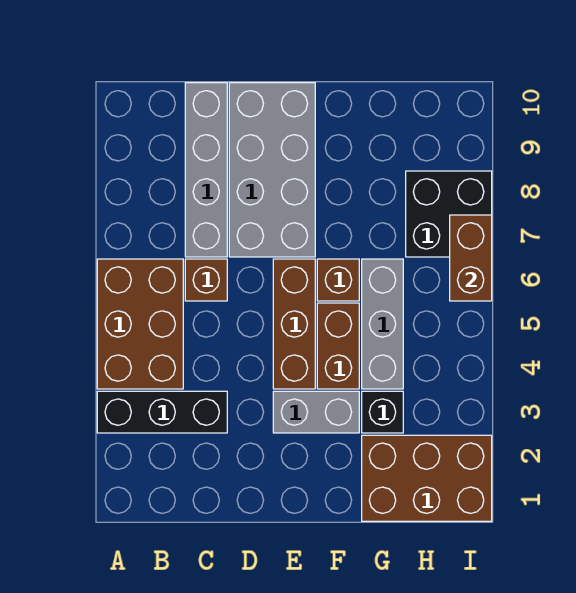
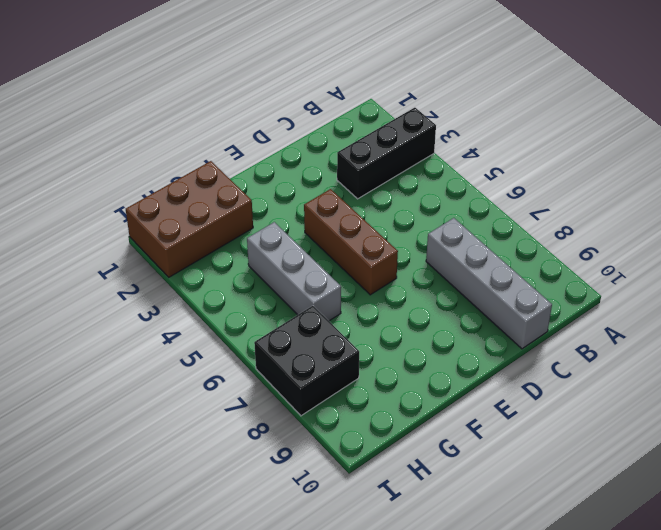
none -> brown brick A4:B6 level 1
none -> brown brick C6 level 1
none -> grey brick D7:E10 level 1

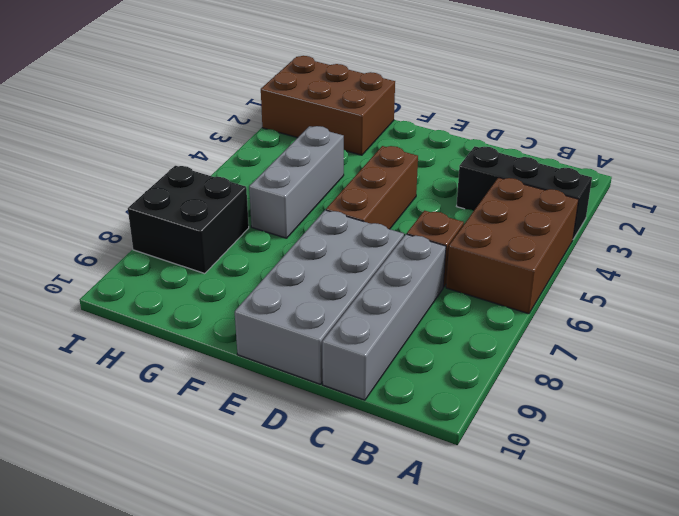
none -> grey brick E3:F3 level 1
none -> brown brick F4:F5 level 1
none -> brown brick F6 level 1

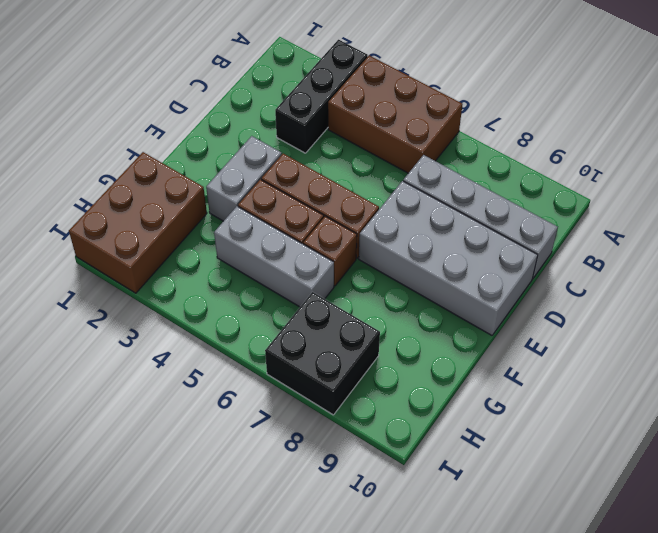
none -> brown brick C6 level 1
none -> black brick G3 level 1
none -> brown brick I6:I7 level 2

